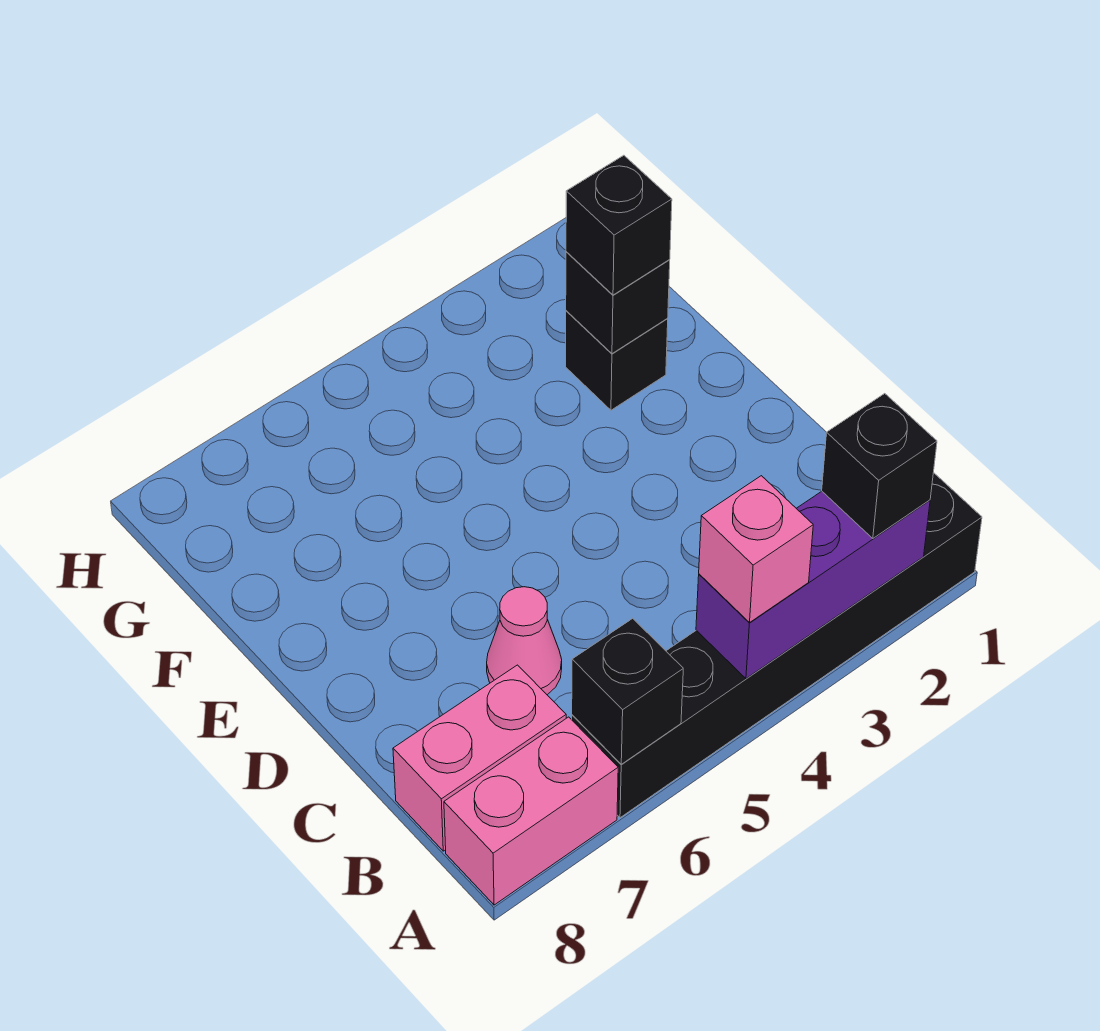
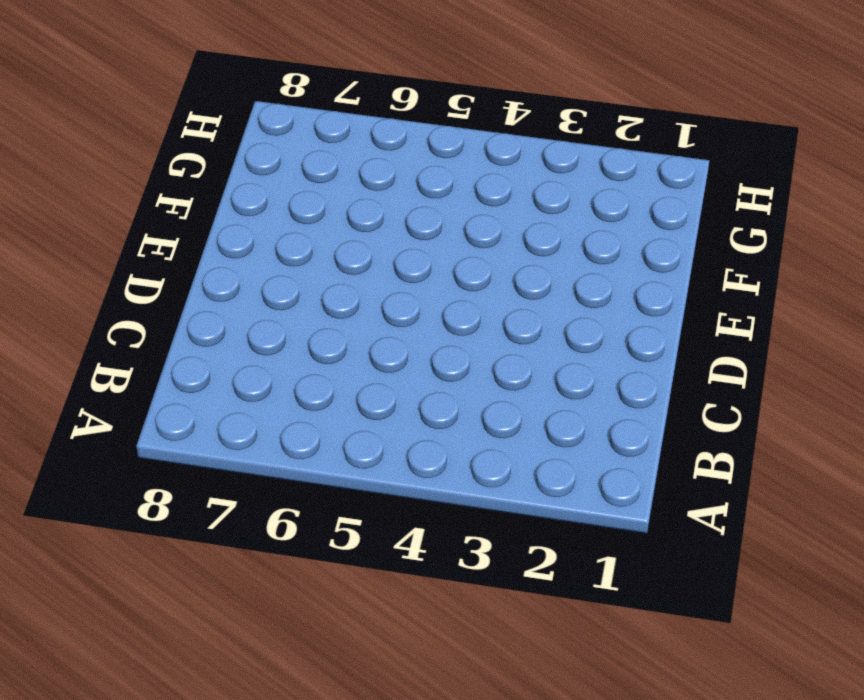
none -> black brick A1:A6 level 1
none -> pink brick A7:A8 level 1

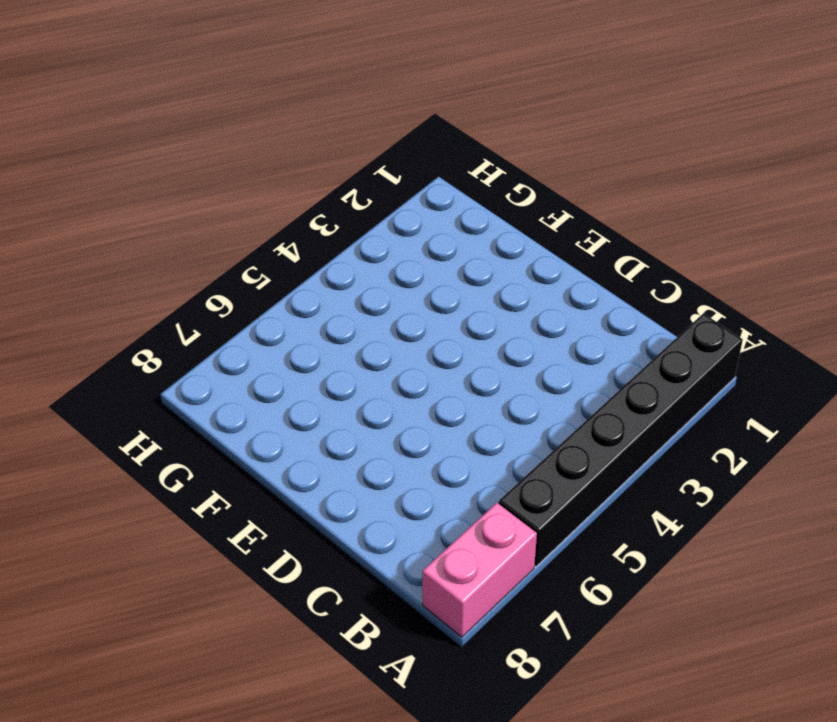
none -> pink brick B7:B8 level 1
none -> pink cone C6 level 1

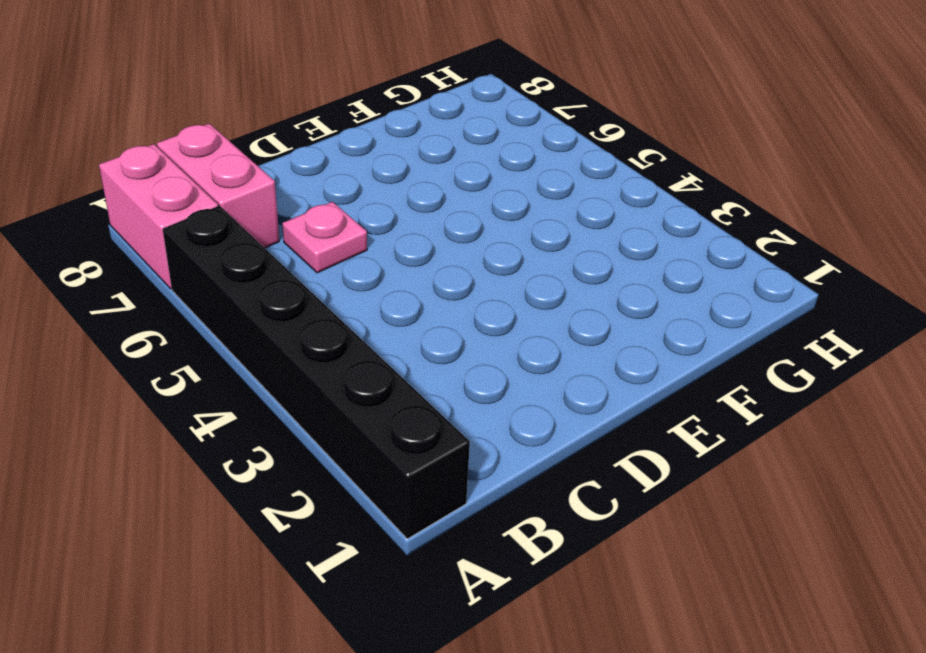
pink plate C6 level 1 -> pink cone C6 level 1
none -> black brick F2 level 1
none -> purple brick A2:A4 level 2

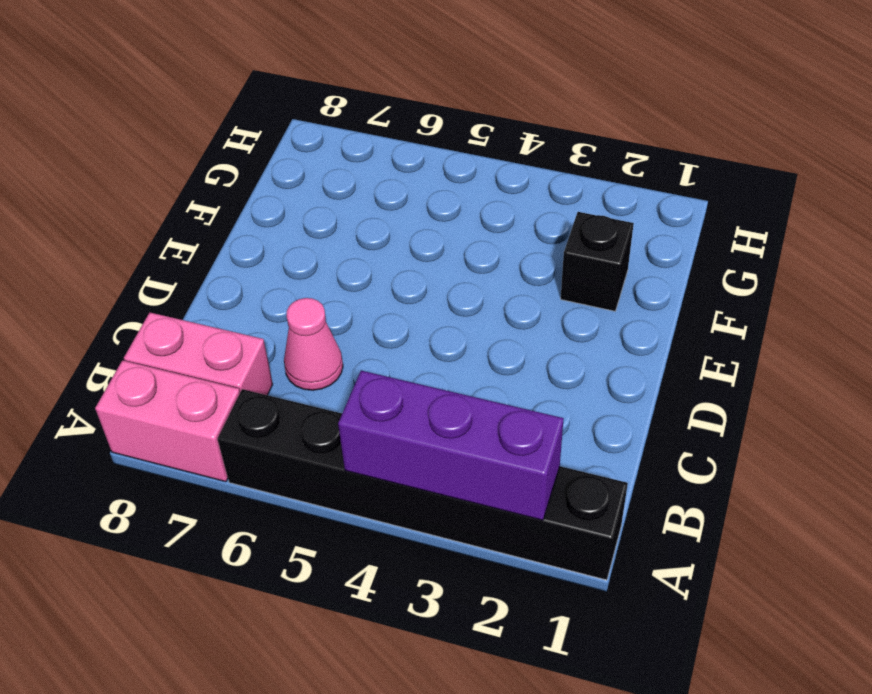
none -> black brick A6 level 2
none -> black brick F2 level 2

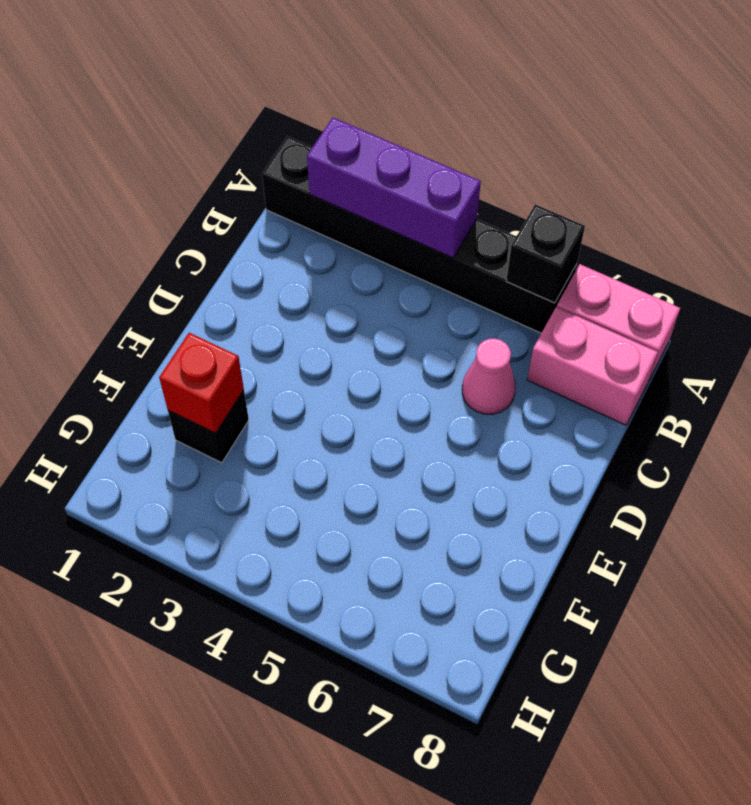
red brick F2 level 2 -> black brick F2 level 2
none -> black brick A2 level 3
none -> pink brick A4 level 3

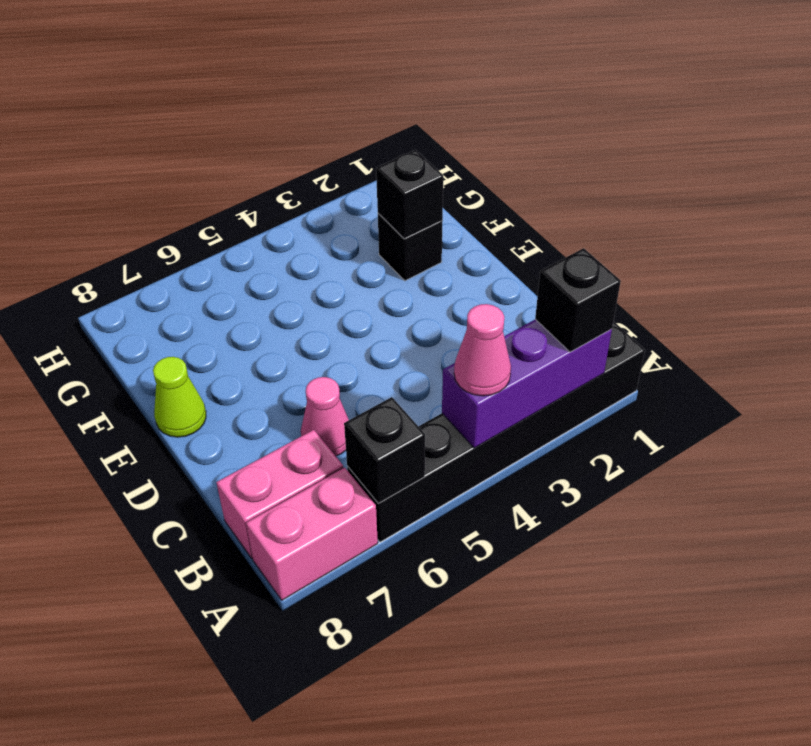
pink cone A4 level 3 -> pink brick A4 level 3
lime cone E8 level 1 -> none
none -> black brick F2 level 3

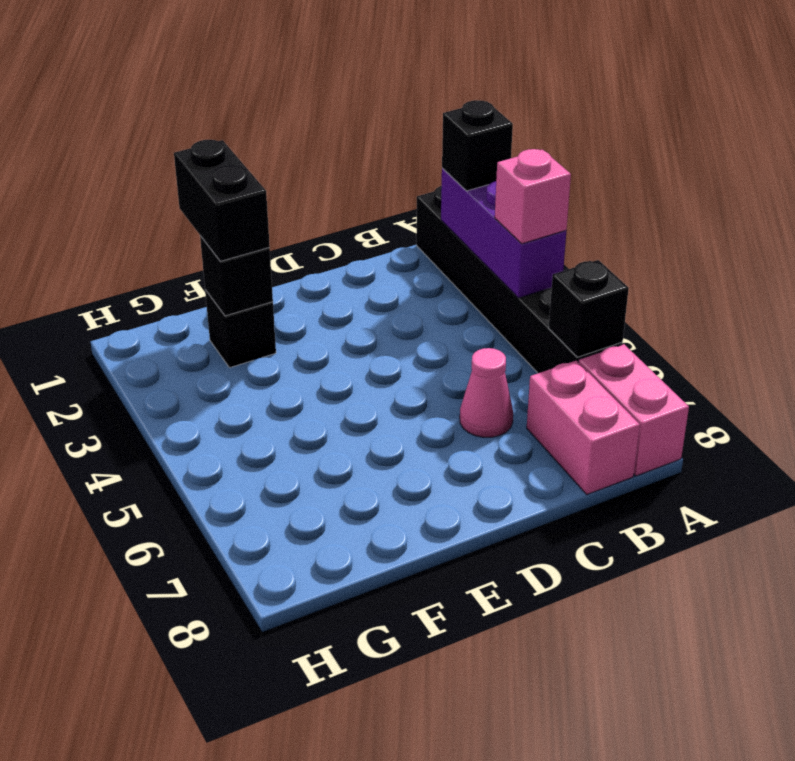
black brick F1:F2 level 3 -> black brick F2 level 3

